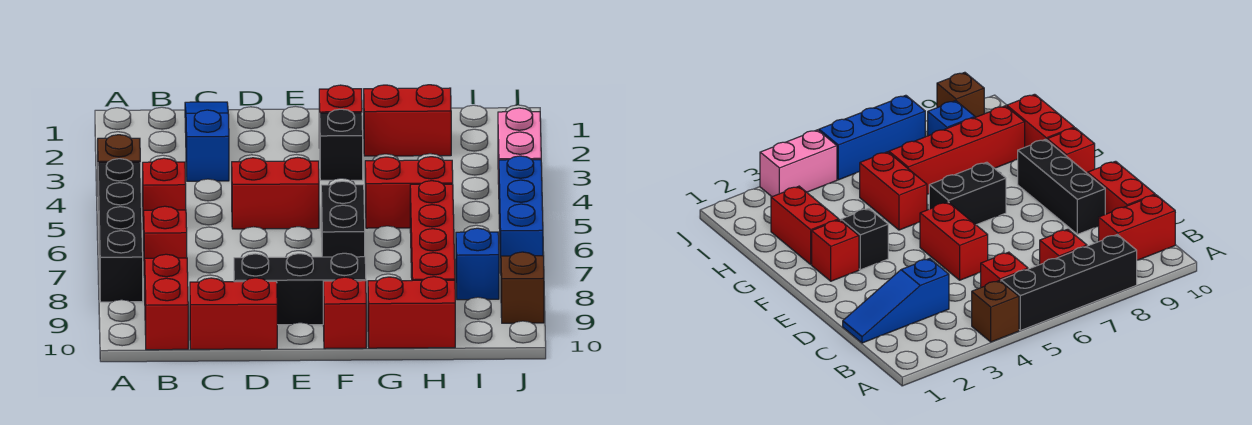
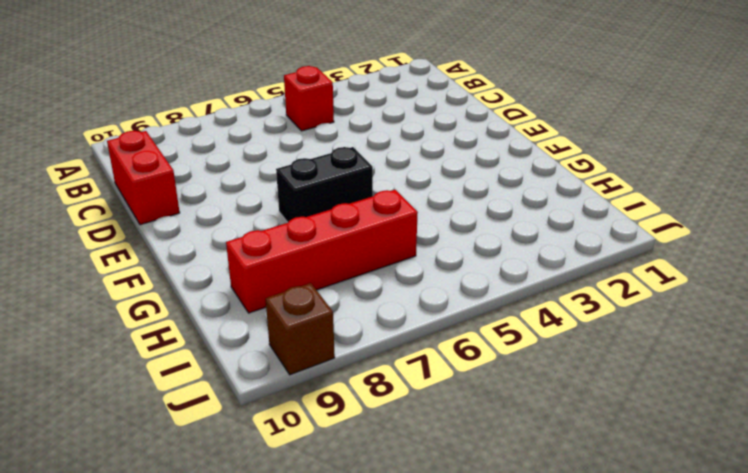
none -> brown brick A4 level 1
none -> black brick A5:A8 level 1
none -> red brick B7 level 1

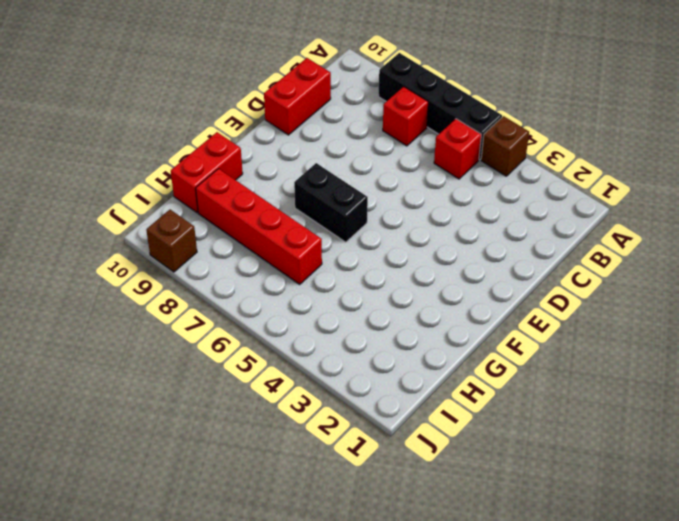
none -> red brick B9:B10 level 1
none -> blue slope C1:C3 level 1 top 3
none -> red brick D5:E5 level 1

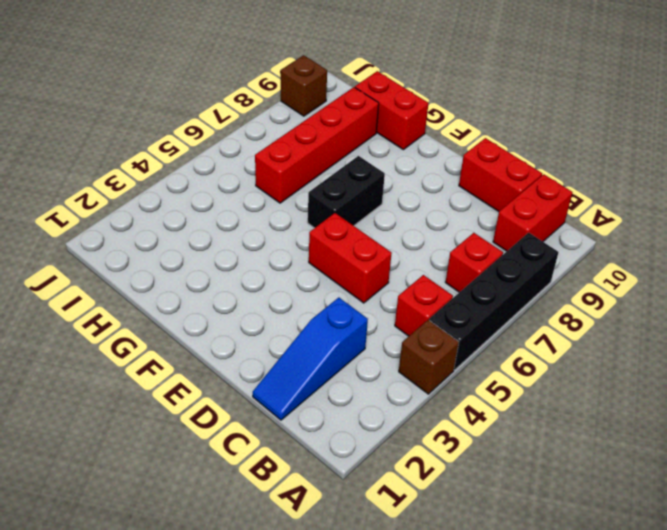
none -> black brick D9:F9 level 1
none -> red brick F2 level 1
none -> black brick F3 level 1

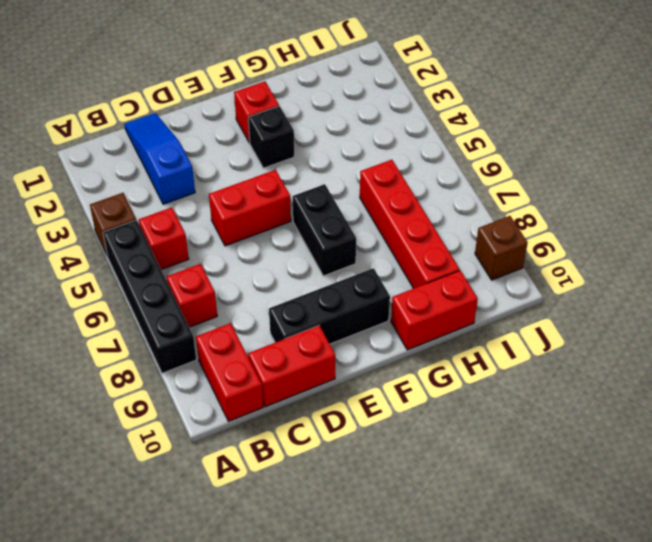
none -> red brick F10 level 1
none -> red brick G2:H2 level 1
none -> red brick G5:H5 level 1

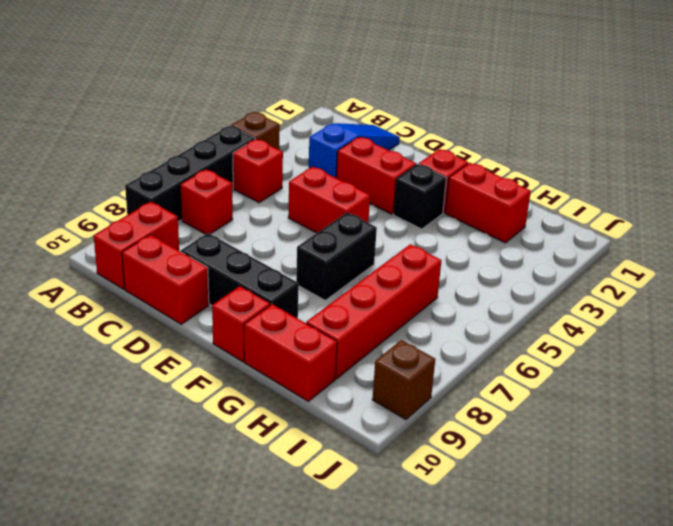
red brick D3:E3 level 1 -> red brick G5:H5 level 1
none -> blue brick I8 level 1
none -> pink brick J3:J4 level 1
none -> blue brick J5:J7 level 1

